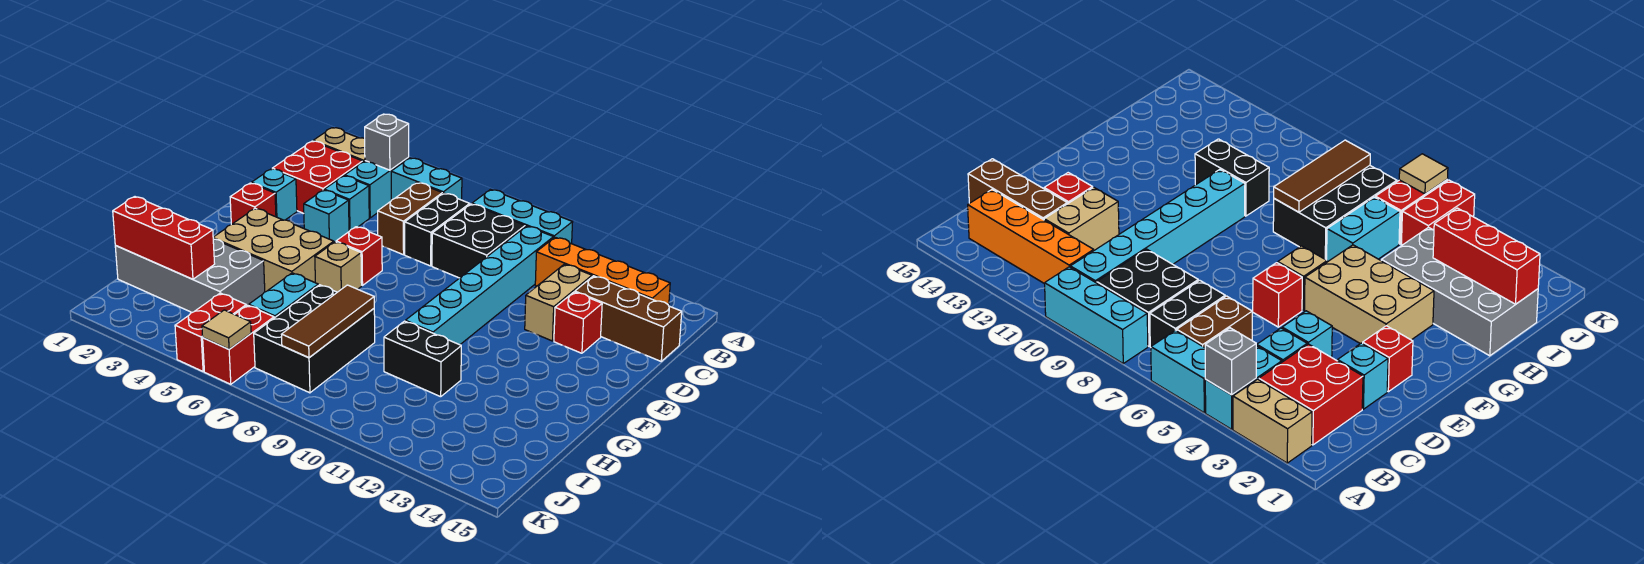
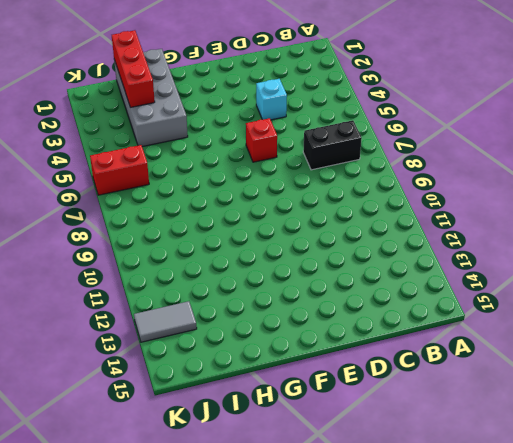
grey tile J13:K13 level 1 -> none
none -> tan brick A2:A3 level 1
none -> cyan brick A4:B4 level 1
none -> cyan brick A5:A6 level 1
none -> cyan brick A8:A10 level 1

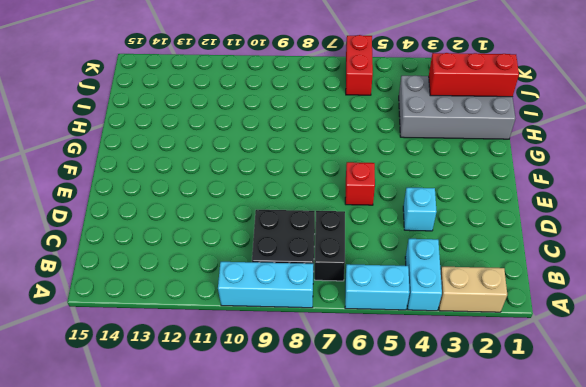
none -> red brick B2:C3 level 1
none -> brown brick B6:C6 level 1
none -> cyan brick B10:G10 level 1
none -> orange brick B11:B14 level 1

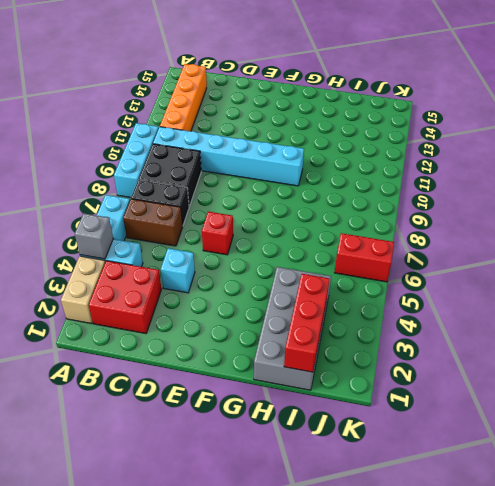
none -> cyan brick C4 level 1
none -> tan brick C12:D12 level 1
none -> brown brick C13:C15 level 1
none -> cyan brick D2 level 1

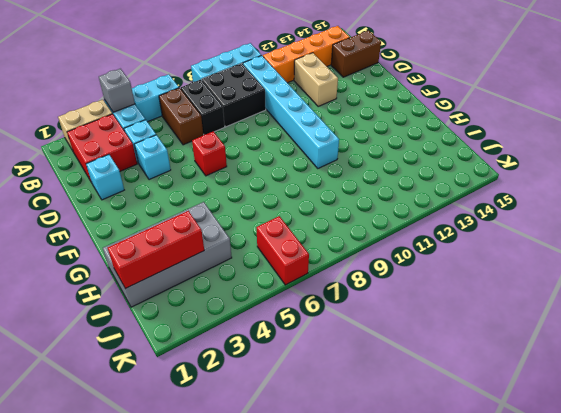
brown brick C14:C15 level 1 -> brown brick C13:C15 level 1
none -> red brick D13 level 1
none -> red brick E2 level 1
none -> tan brick F3:G5 level 1
none -> tan brick F6 level 1

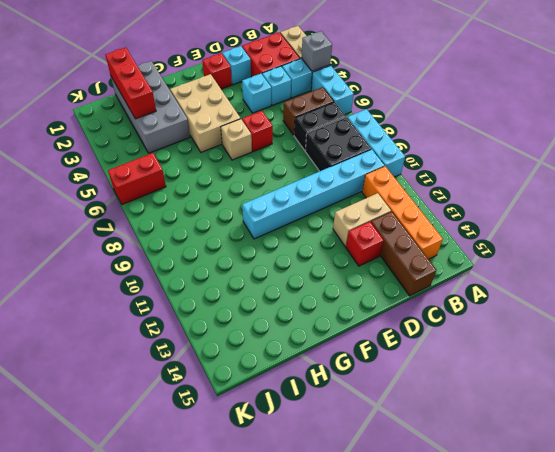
none -> cyan brick H6:I6 level 1
none -> black brick H7:J8 level 1
none -> black brick H10:H11 level 1
none -> red brick J5:K5 level 1

